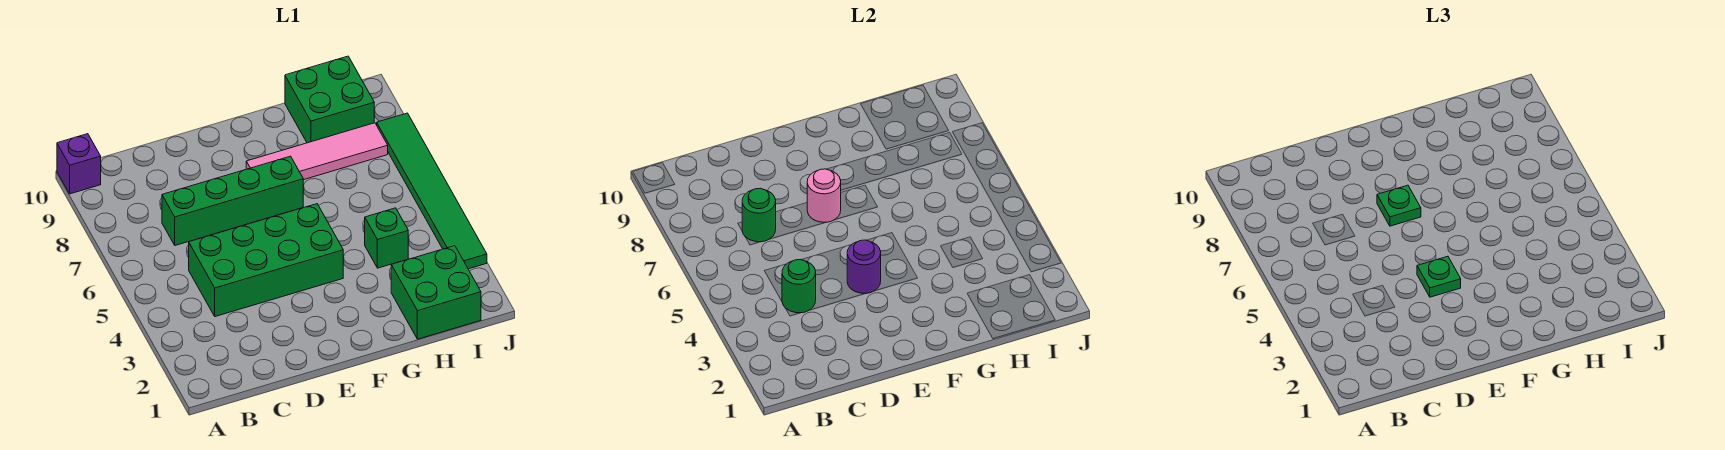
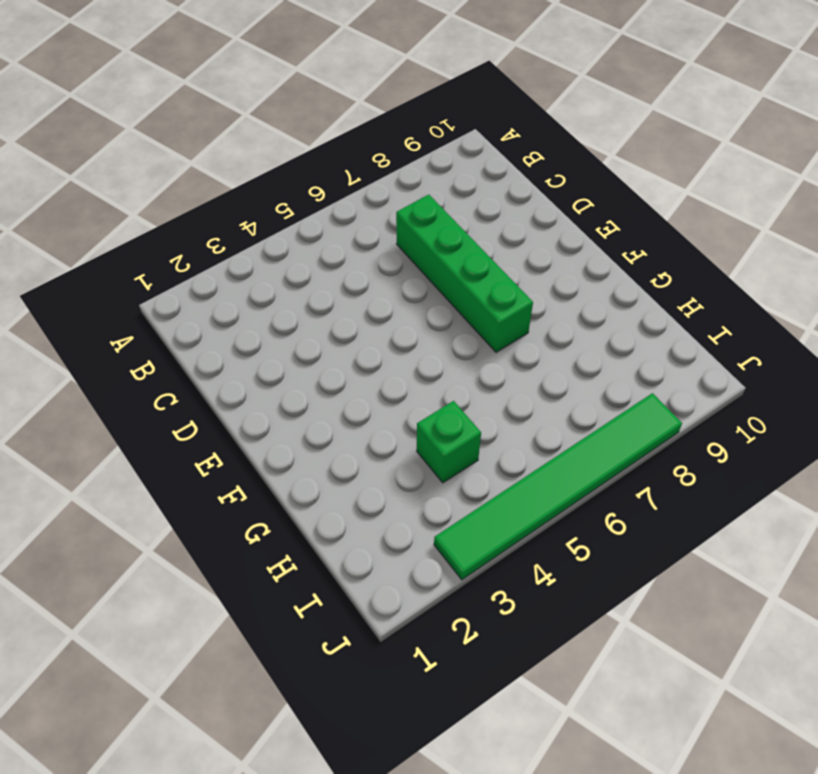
none -> purple brick A10 level 1
none -> green brick C4:F5 level 1
none -> pink tile F8:I8 level 1

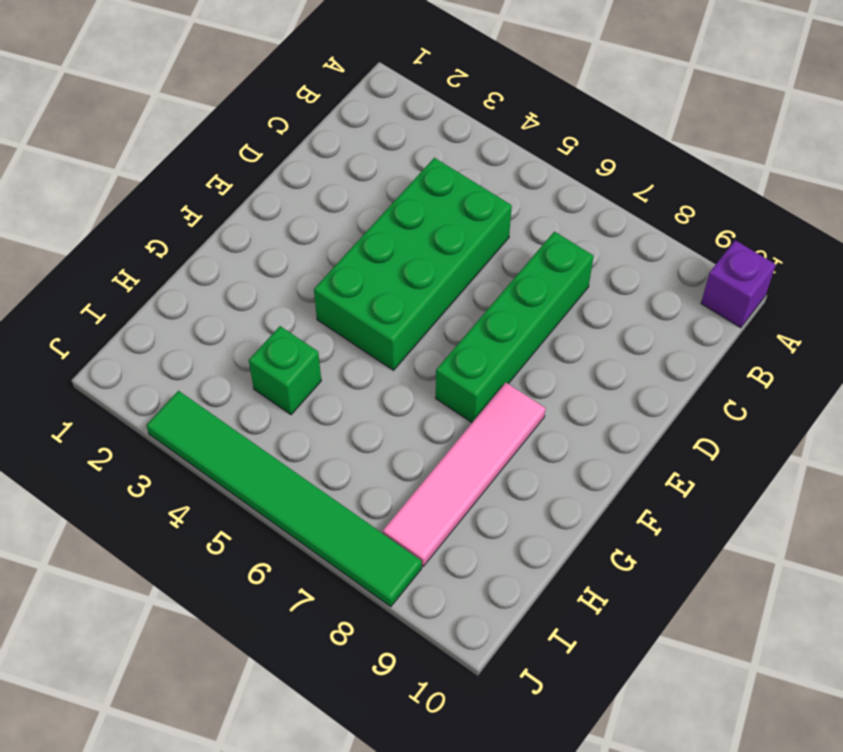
none -> green brick H1:I2 level 1
none -> green brick H9:I10 level 1
none -> green round brick C4 level 2

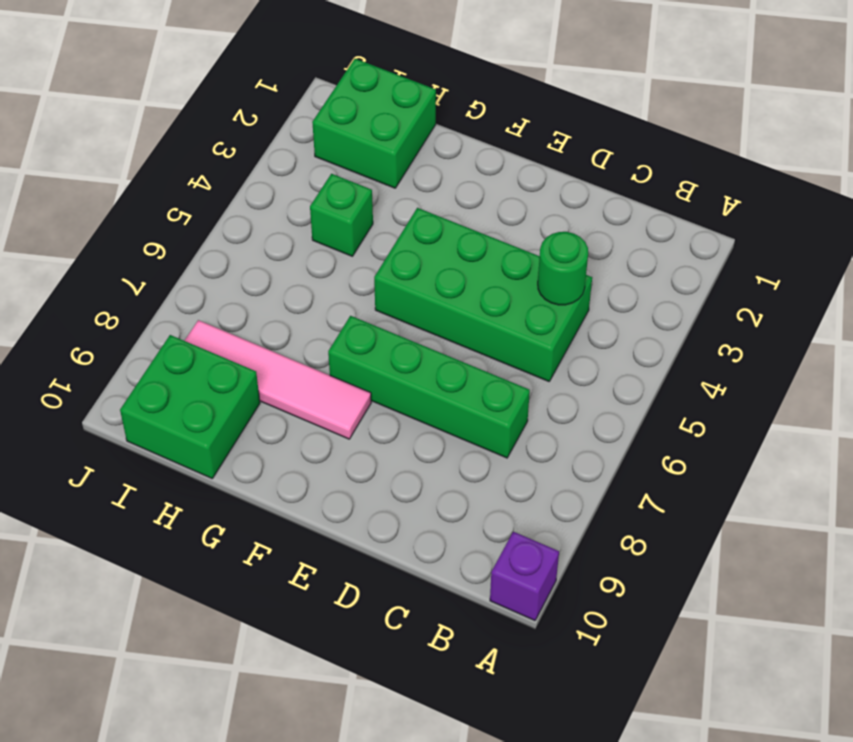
none -> green tile J3:J8 level 1
none -> green round brick C7 level 2
none -> purple round brick E4 level 2

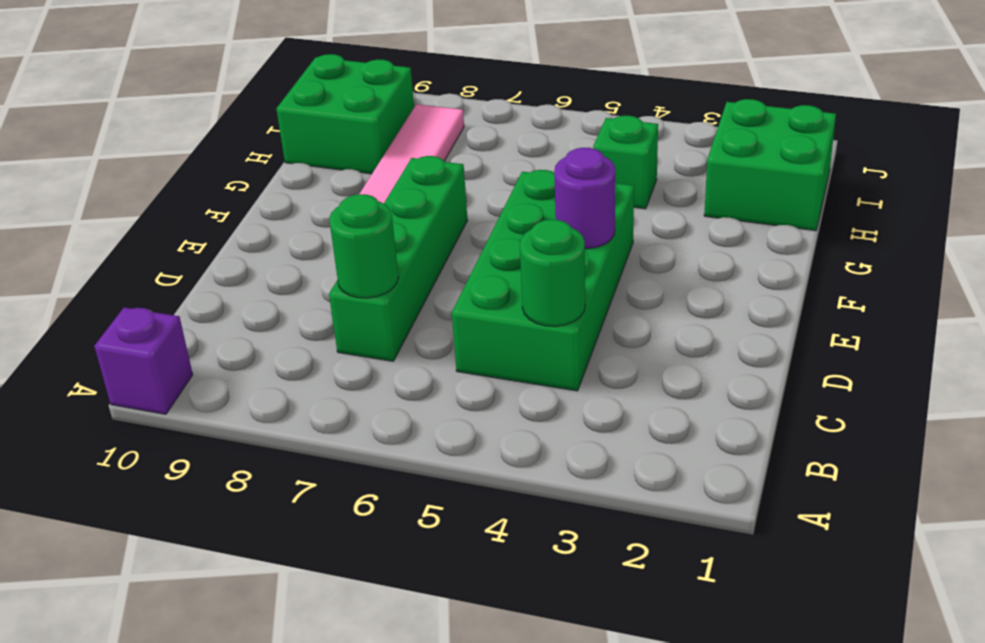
none -> green tile J3:J8 level 1
none -> pink round brick E7 level 2
none -> green plate E4 level 3

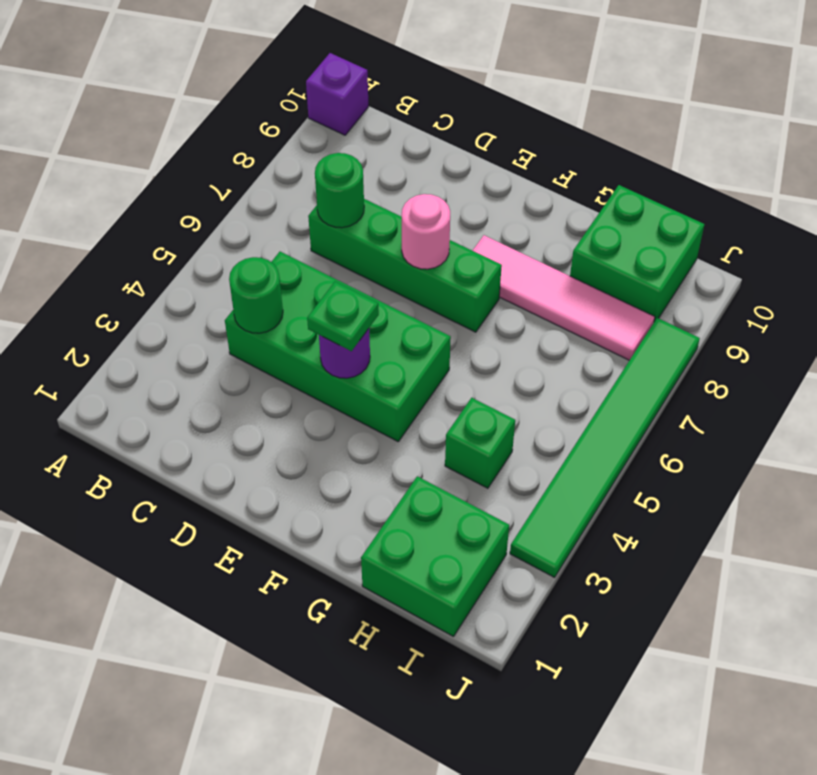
none -> green plate E7 level 3

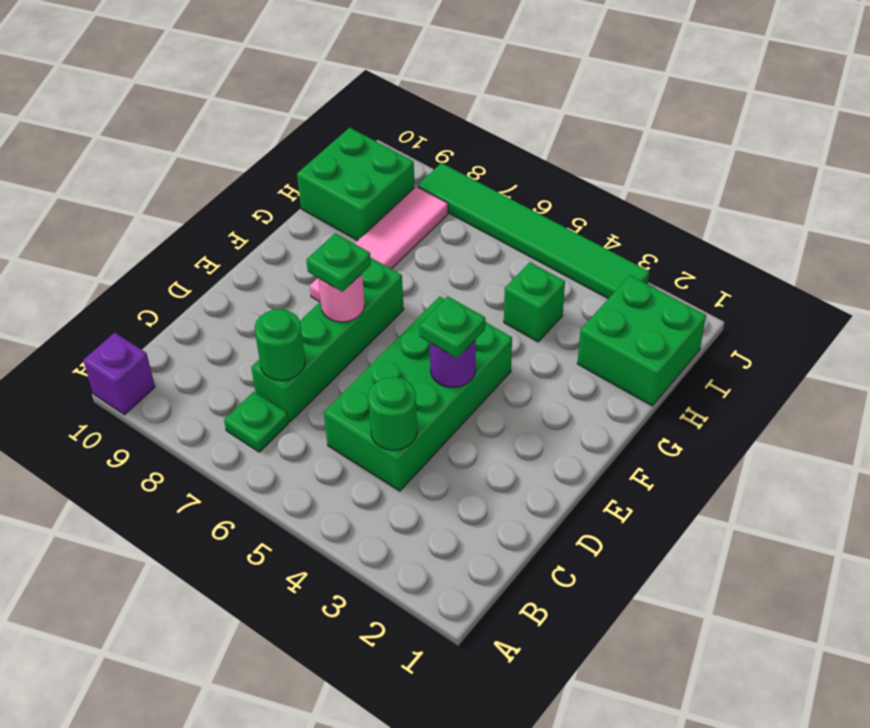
green plate B7 level 1 -> none

